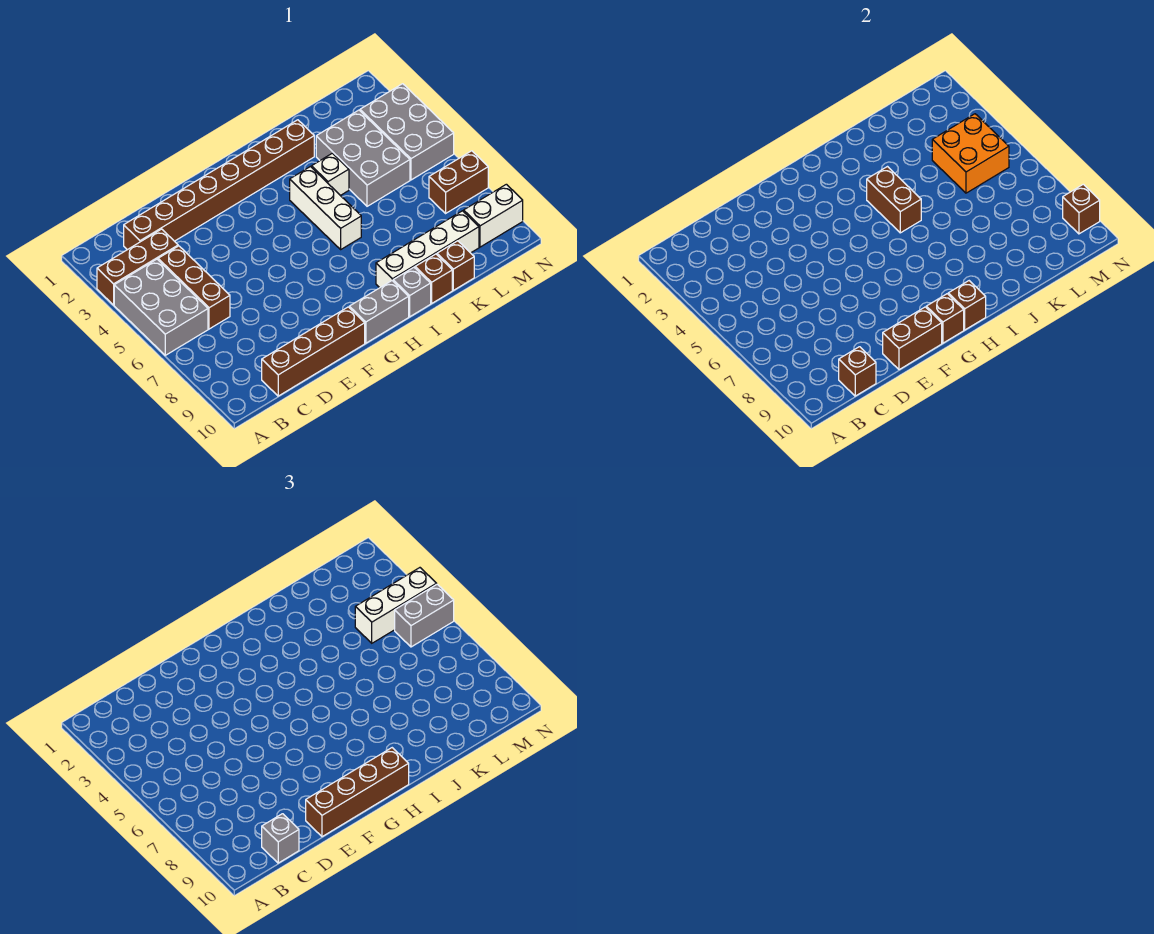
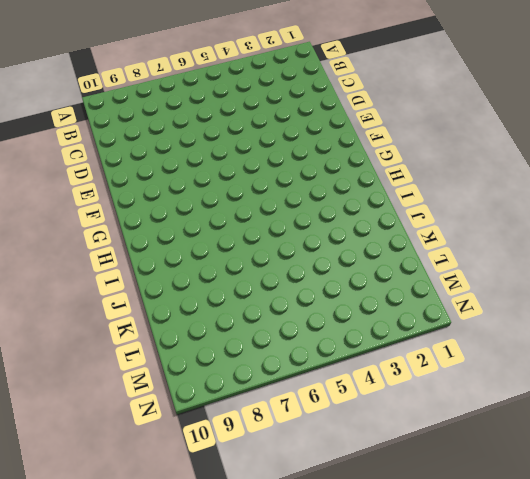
none -> brown brick A3:C3 level 1
none -> grey brick A4:B6 level 1
none -> brown brick C2:J2 level 1

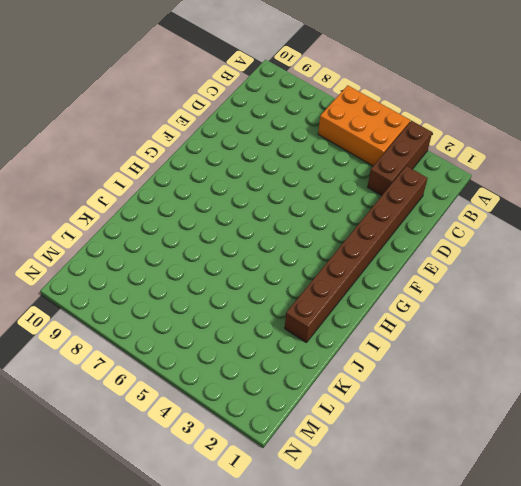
orange brick A4:B6 level 1 -> grey brick A4:B6 level 1
none -> brown brick C4:C6 level 1
none -> brown brick C10:F10 level 1
none -> grey brick G10:H10 level 1

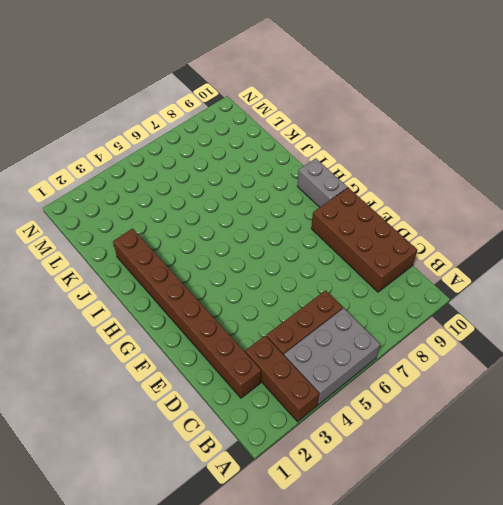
brown brick C9:F10 level 1 -> brown brick C10:F10 level 1
none -> white brick I4:I6 level 1
none -> white brick I9:L9 level 1
none -> grey brick I10 level 1

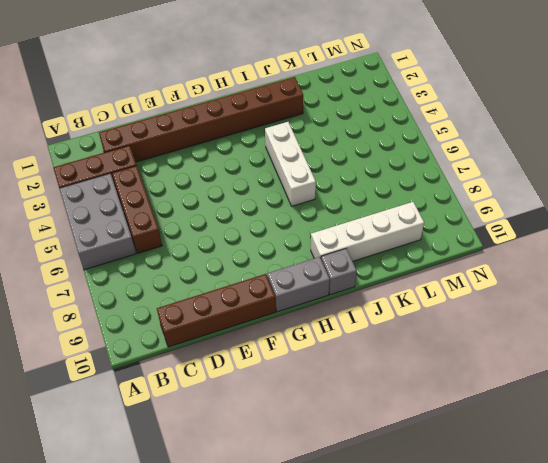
none -> white brick J4 level 1
none -> brown brick J10 level 1
none -> grey brick K3:L5 level 1

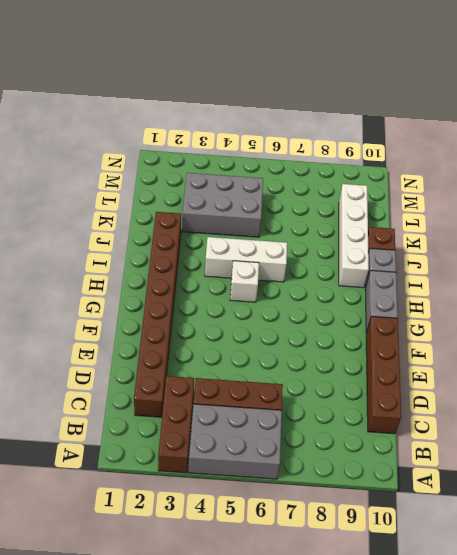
white brick H5 level 1 -> white brick J4 level 1
none -> brown brick K10 level 1
none -> grey brick M3:N5 level 1
none -> brown brick M7:N7 level 1

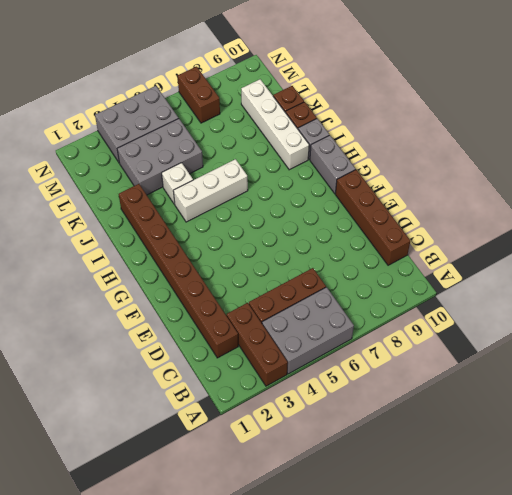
none -> white brick M9:N9 level 1
none -> brown brick C10 level 2
none -> brown brick E10:F10 level 2

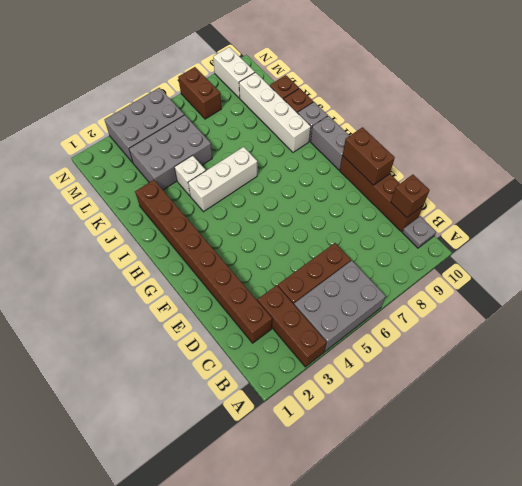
grey plate B10 level 1 -> none
none -> brown brick G10 level 2
none -> brown brick H10 level 2
none -> brown brick I4:I5 level 2

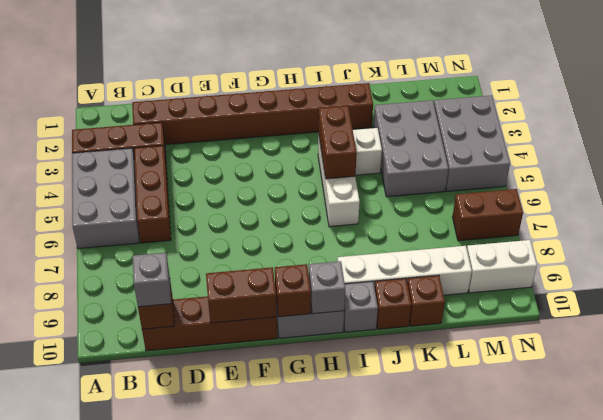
grey brick H10 level 2 -> brown brick H10 level 2
none -> orange brick L4:M5 level 2
none -> brown brick N9 level 2
none -> brown brick E10:H10 level 3

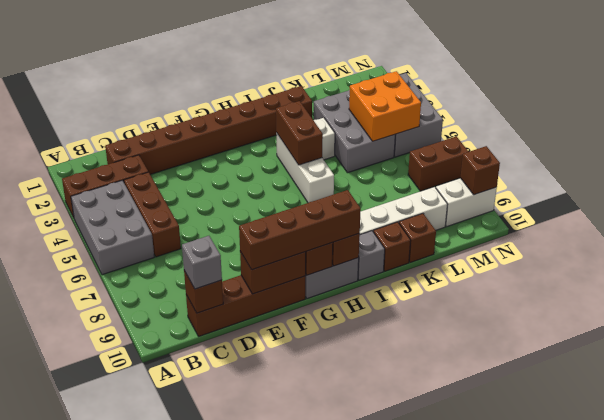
none -> white brick L4:N4 level 3
none -> grey brick M5:N5 level 3

